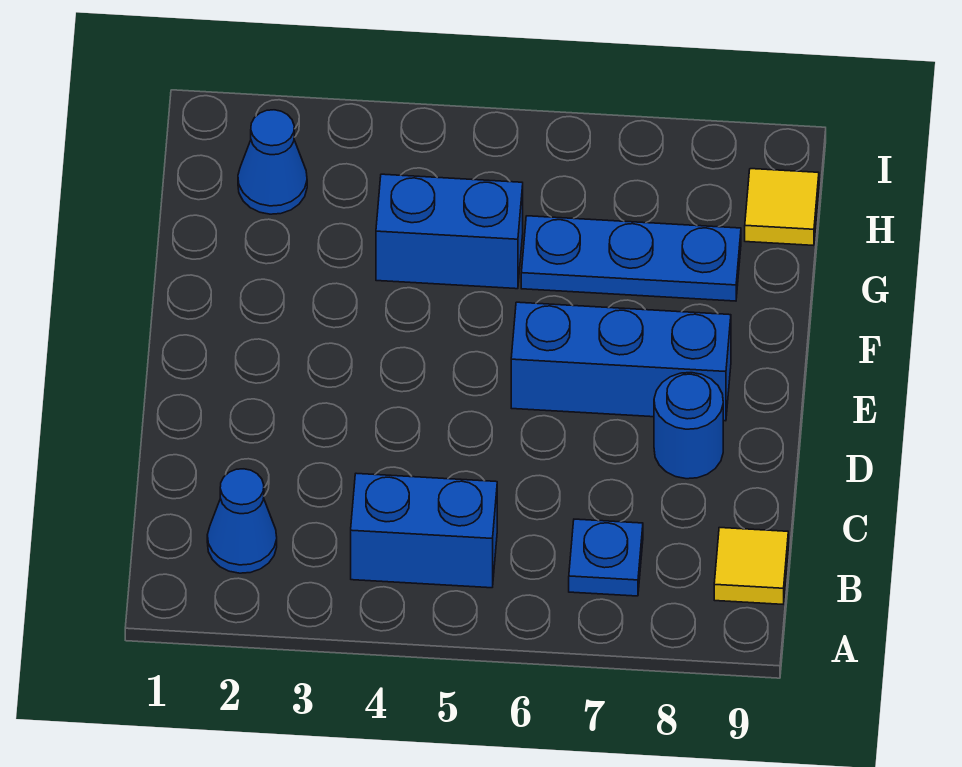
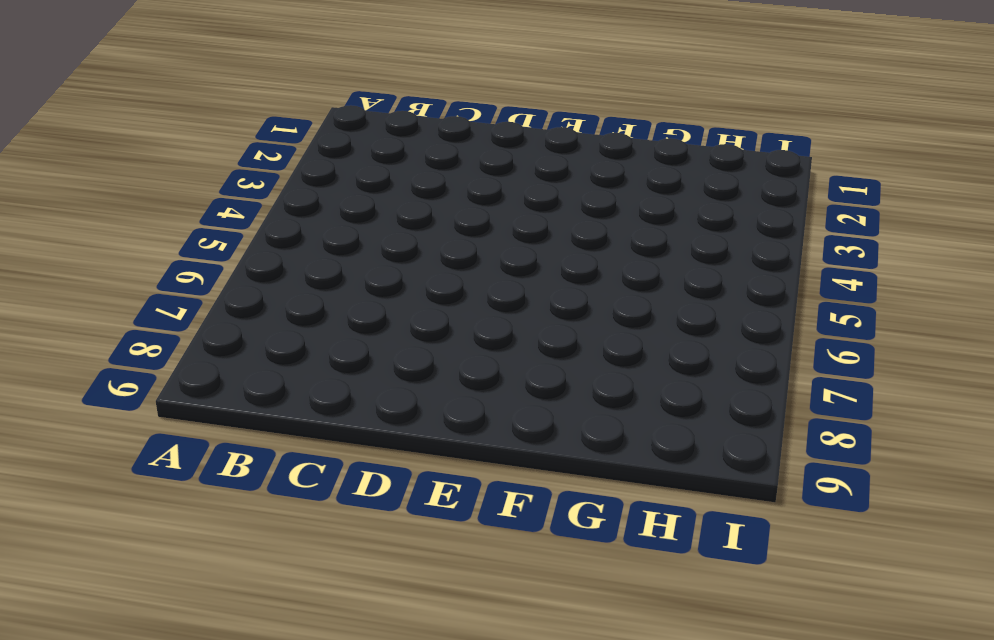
none -> blue cone B2 level 1
none -> blue brick B4:B5 level 1

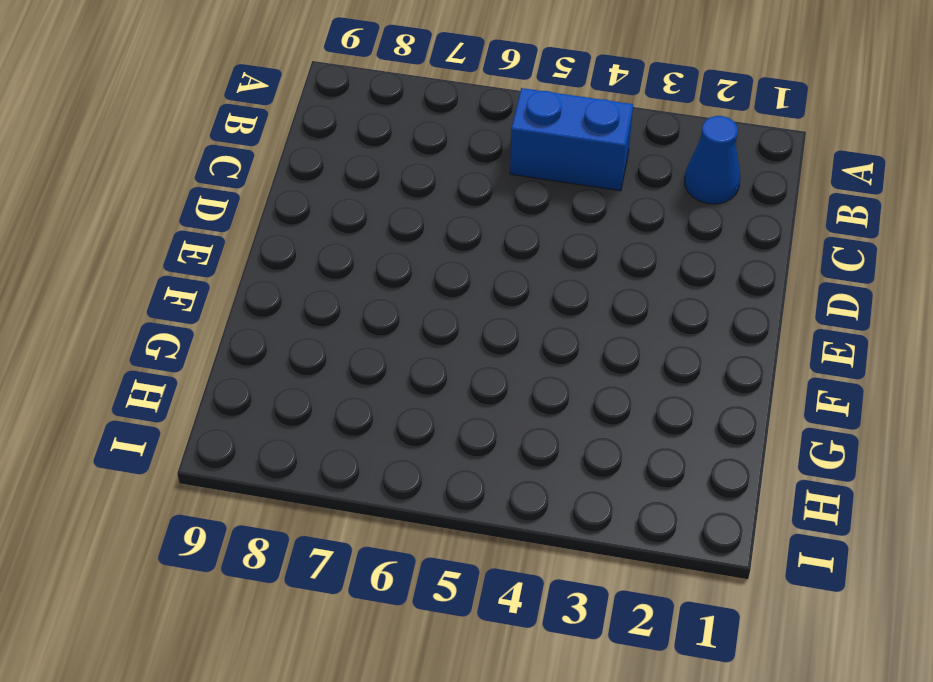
none -> blue plate B7 level 1
none -> yellow tile B9 level 1

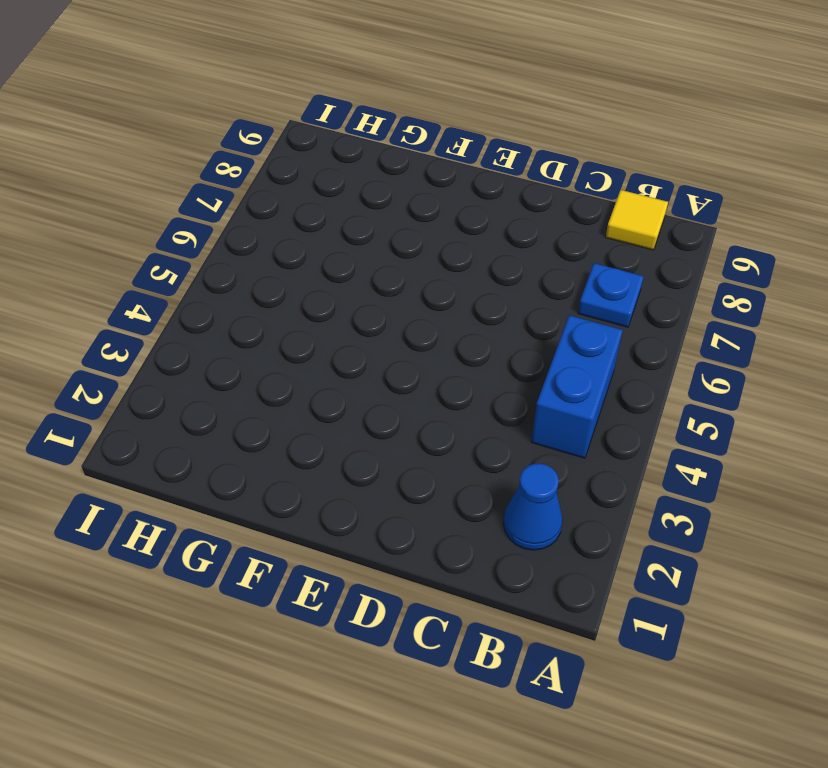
none -> blue round brick D8 level 1
none -> blue brick E6:E8 level 1

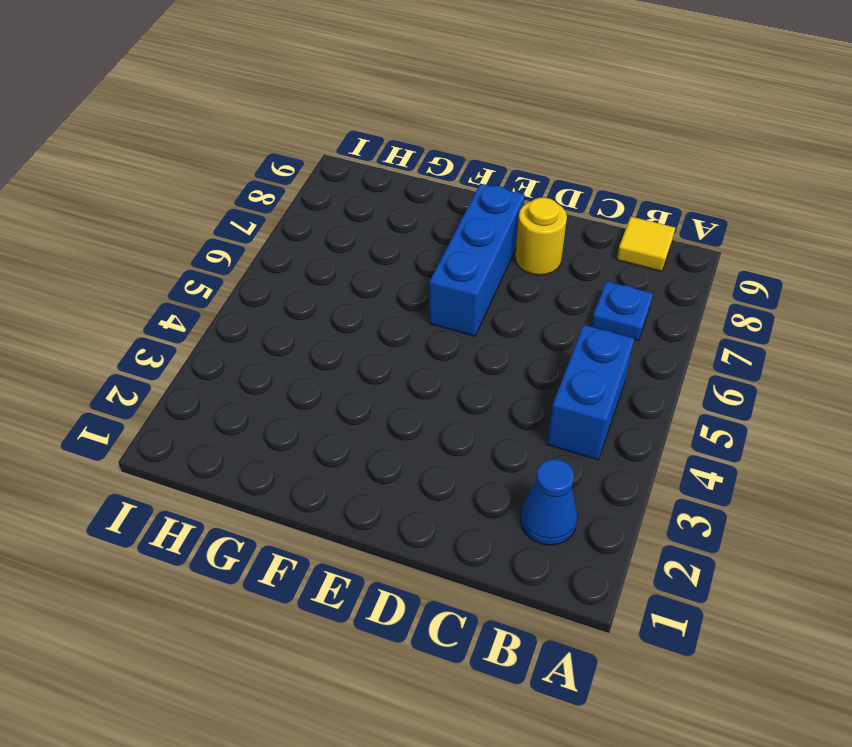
yellow round brick D8 level 1 -> blue round brick D8 level 1
none -> blue brick G4:G5 level 1
none -> blue plate G6:G8 level 1

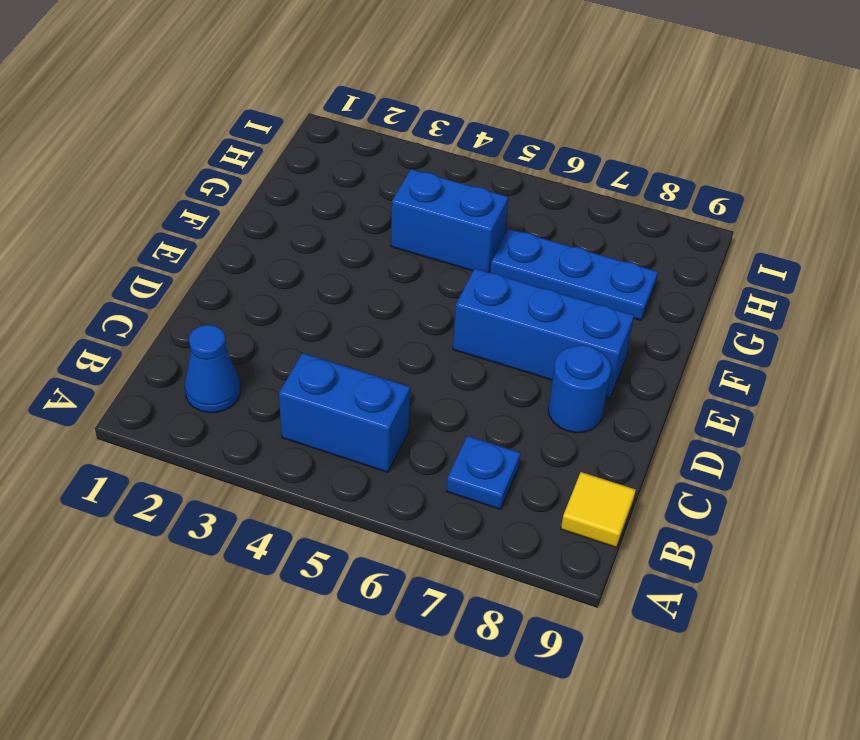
none -> blue cone H2 level 1
none -> yellow tile H9 level 1

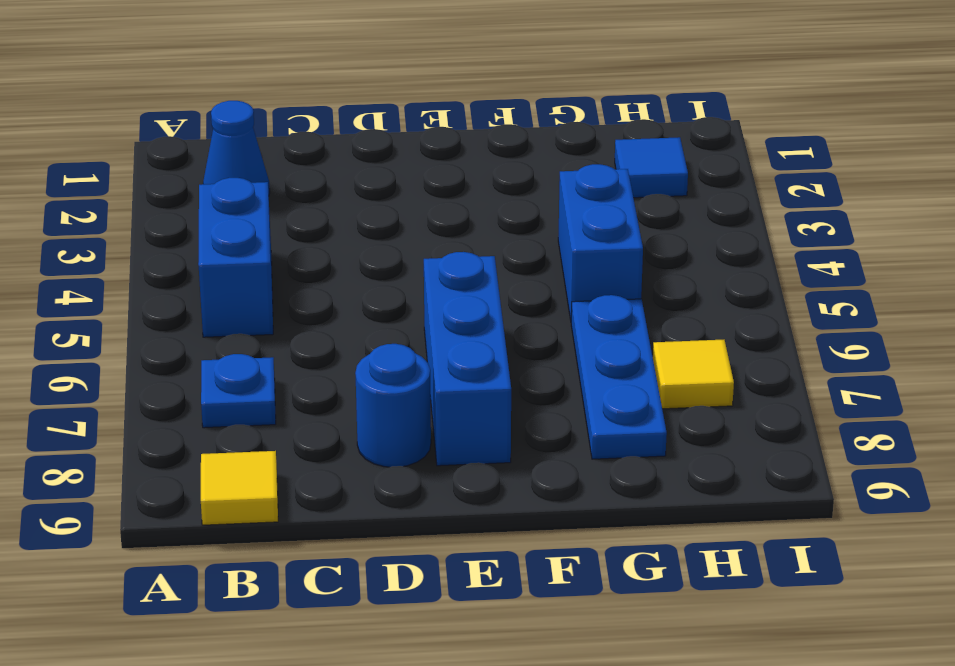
blue tile H2 level 1 -> blue cone H2 level 1
yellow tile H7 level 1 -> yellow tile H9 level 1

